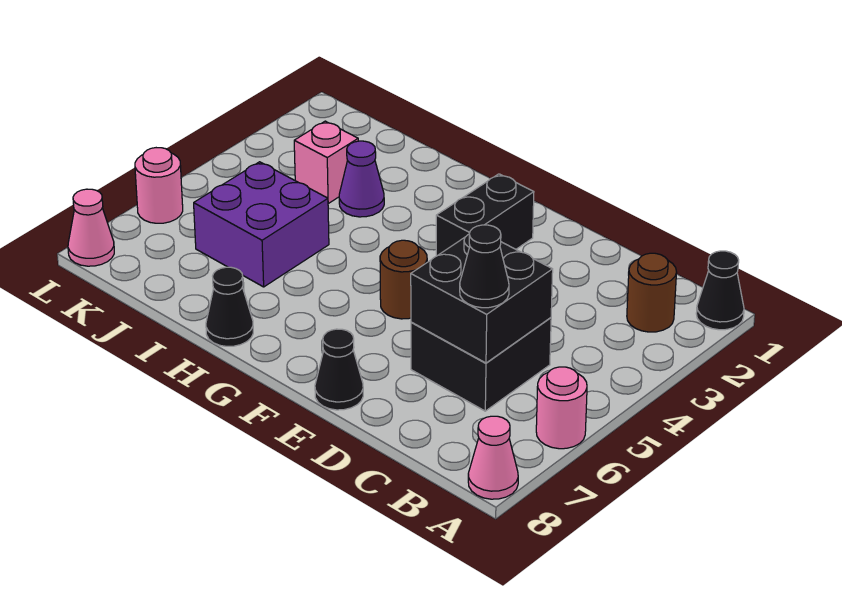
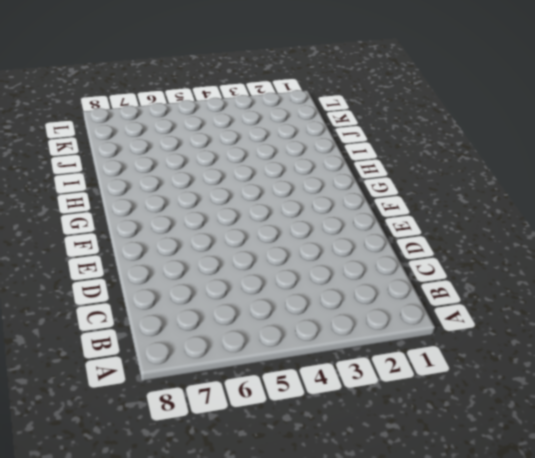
none -> black cone A1 level 1
none -> pink round brick A6 level 1
none -> pink cone A8 level 1

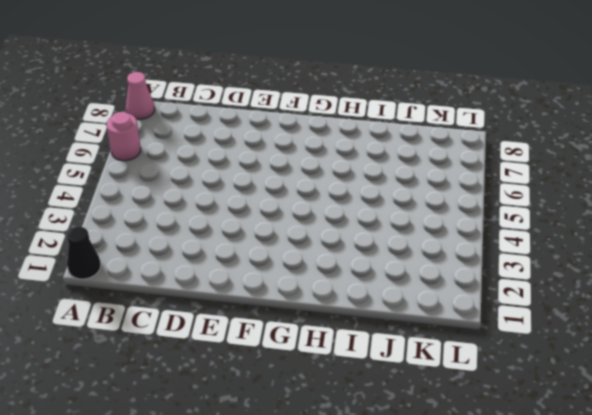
none -> brown round brick B2 level 1
none -> black brick C5:D6 level 1
none -> black cone E8 level 1

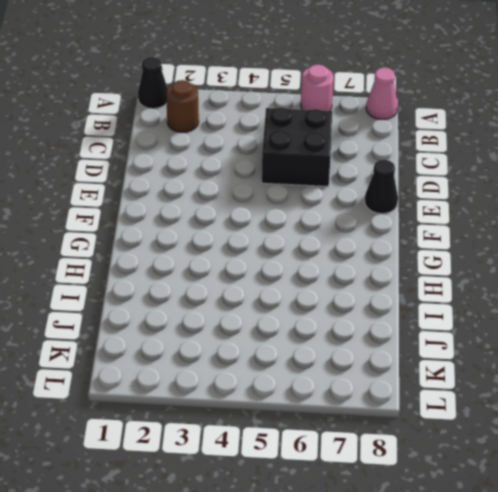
none -> black brick F2:F3 level 1
none -> brown round brick F5 level 1
none -> black cone H8 level 1

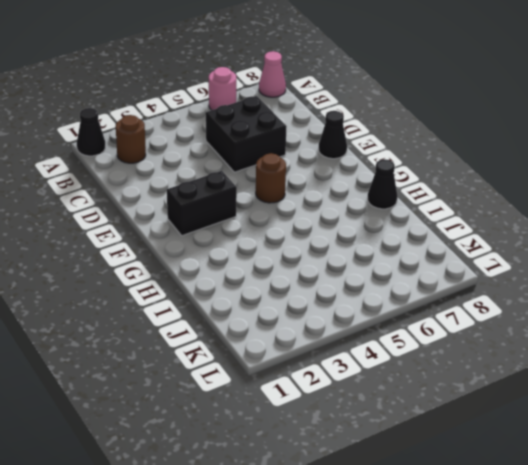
none -> purple cone I3 level 1
none -> purple brick I5:J6 level 1
none -> pink brick J3 level 1

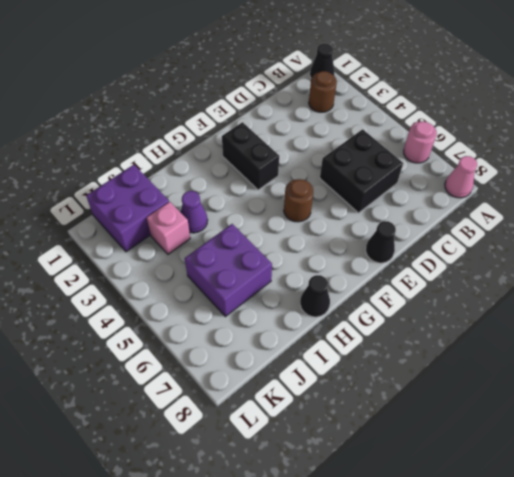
purple brick J1:K2 level 1 -> none
none -> pink round brick L6 level 1
none -> pink cone L8 level 1
none -> black brick C5:D6 level 2

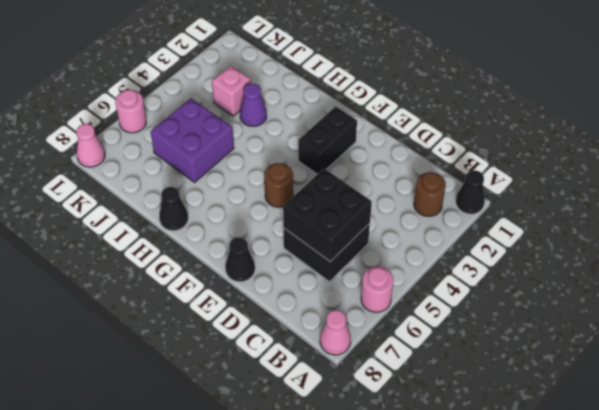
none -> black cone C6 level 3

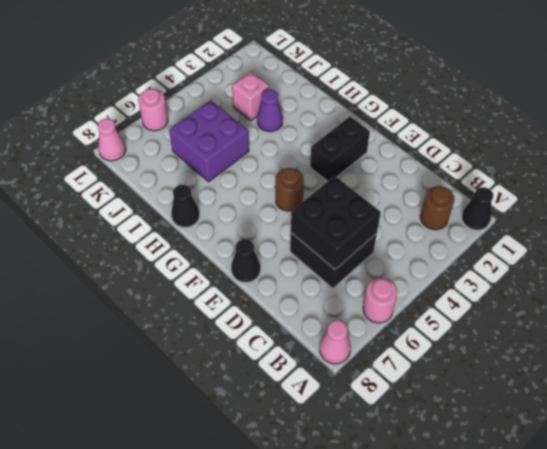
none -> black cone C6 level 3

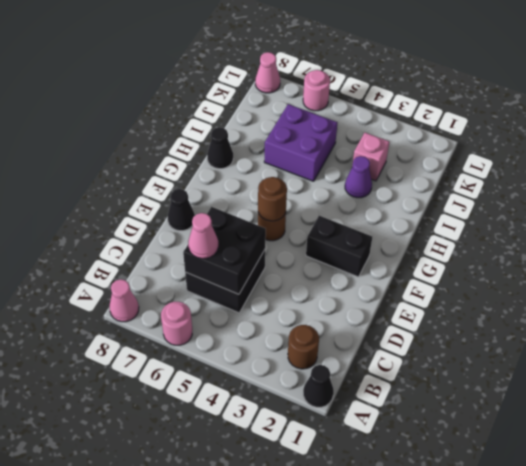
pink cone C6 level 3 -> black cone C6 level 3
brown round brick F5 level 2 -> none

